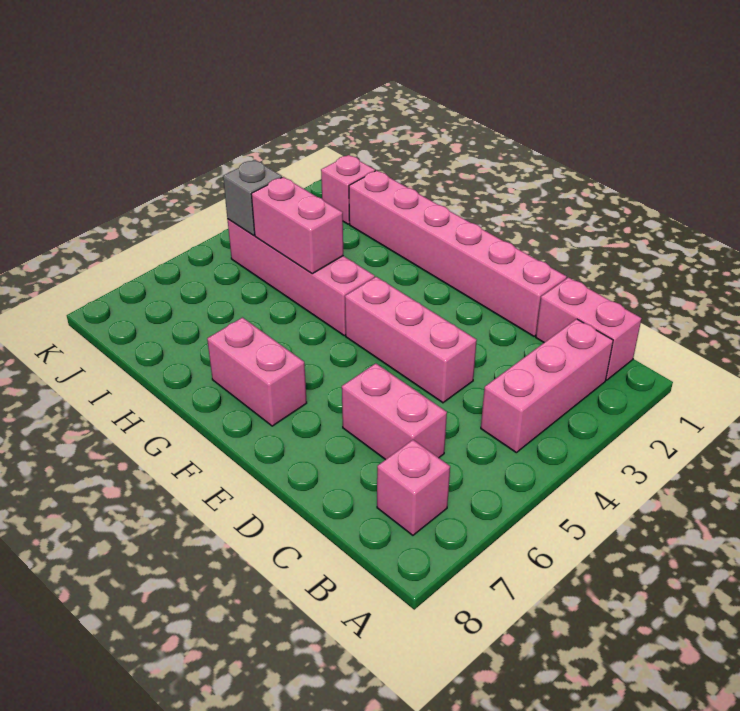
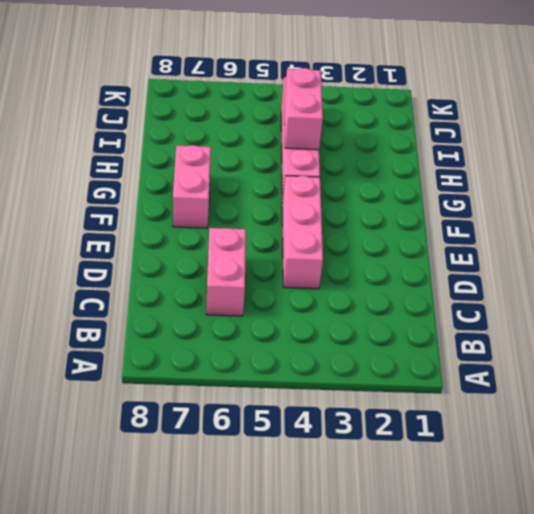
none -> pink brick B1:C1 level 1
none -> pink brick B2:B4 level 1

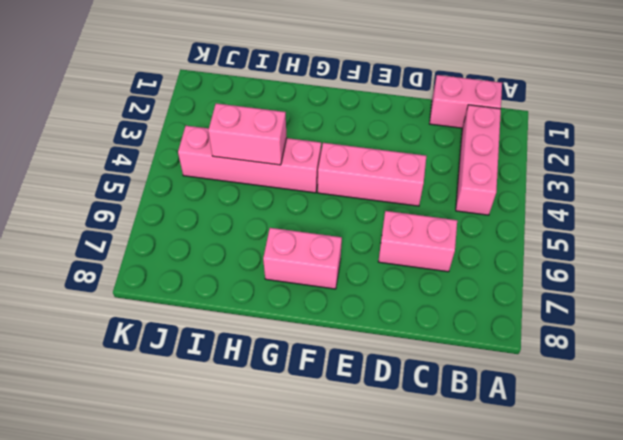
none -> pink brick B7 level 1
none -> pink brick D1:I1 level 1

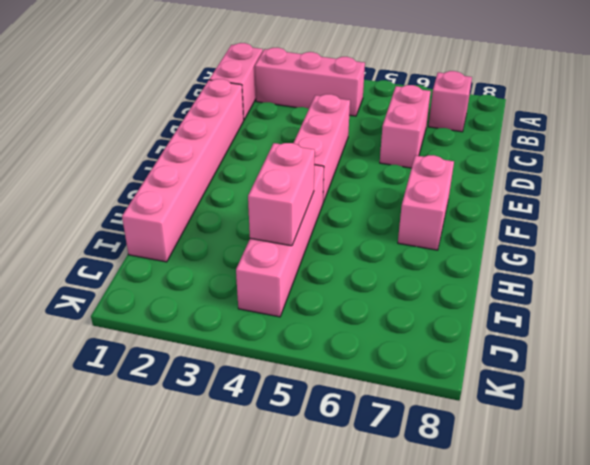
none -> pink brick J1 level 1
none -> grey brick J4 level 2

